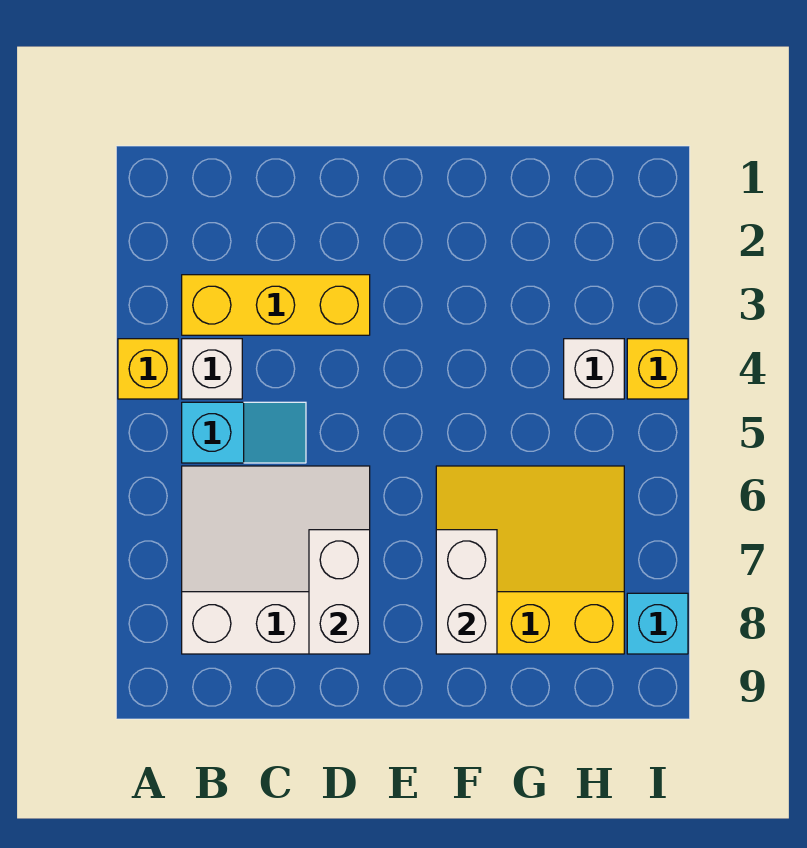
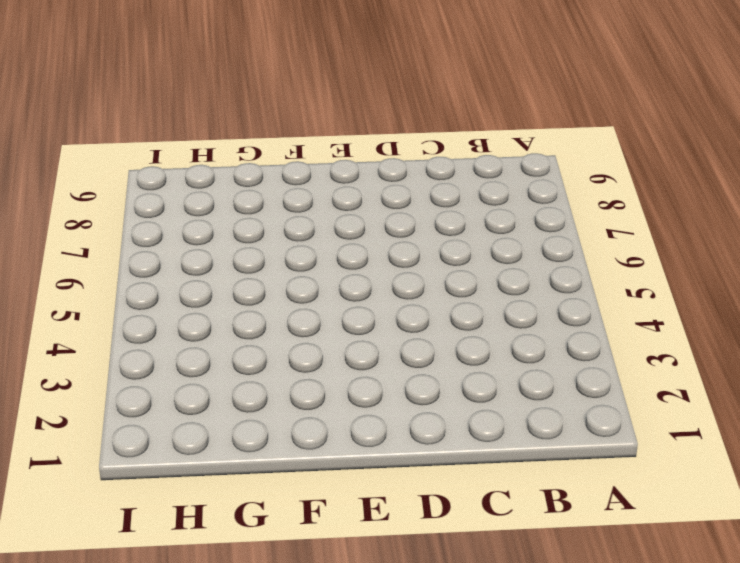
none -> yellow brick A4 level 1
none -> yellow brick B3:D3 level 1

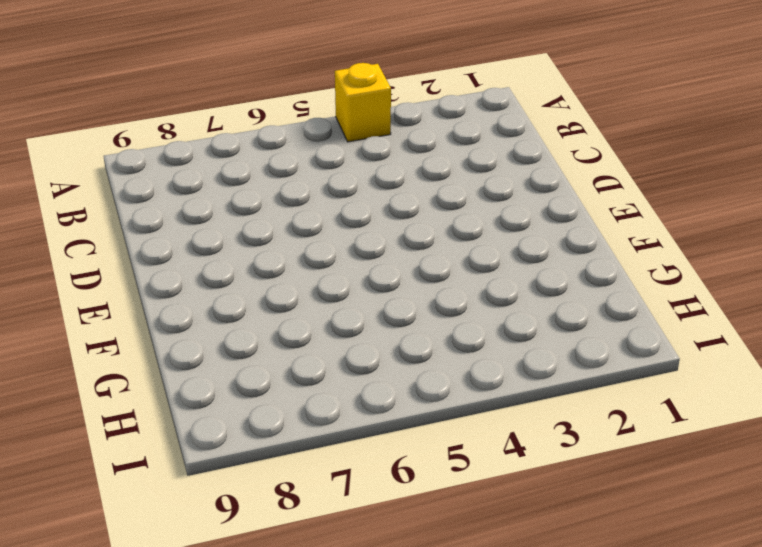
none -> yellow brick B3:D3 level 1
none -> white brick B4 level 1

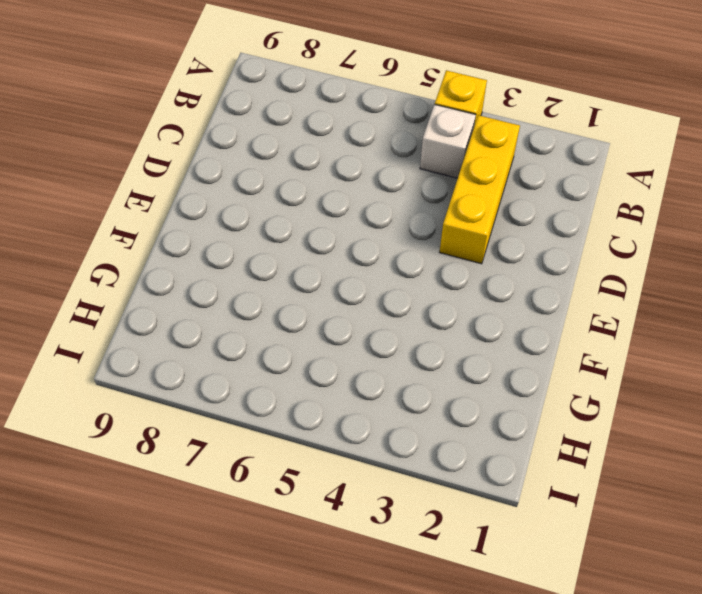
none -> cyan slope B5:C5 level 1 top B
none -> white slope B6:D8 level 1 top 8

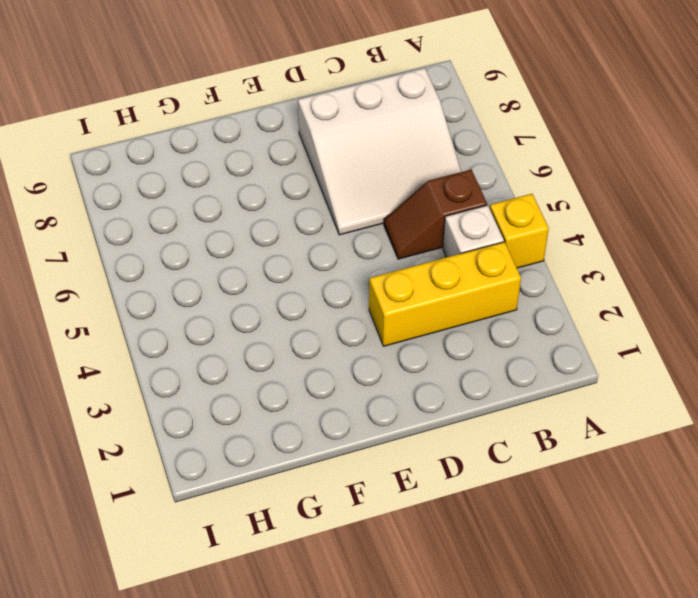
brown slope B5:C5 level 1 top B -> cyan slope B5:C5 level 1 top B
none -> yellow slope F6:H8 level 1 top 8
none -> white brick H4 level 1

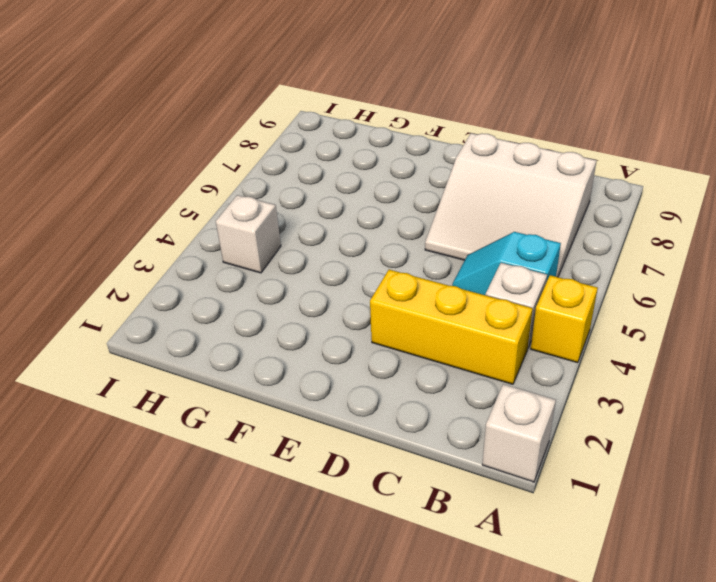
white brick A1 level 1 -> none
none -> yellow slope F6:H8 level 1 top 8
none -> yellow brick I4 level 1

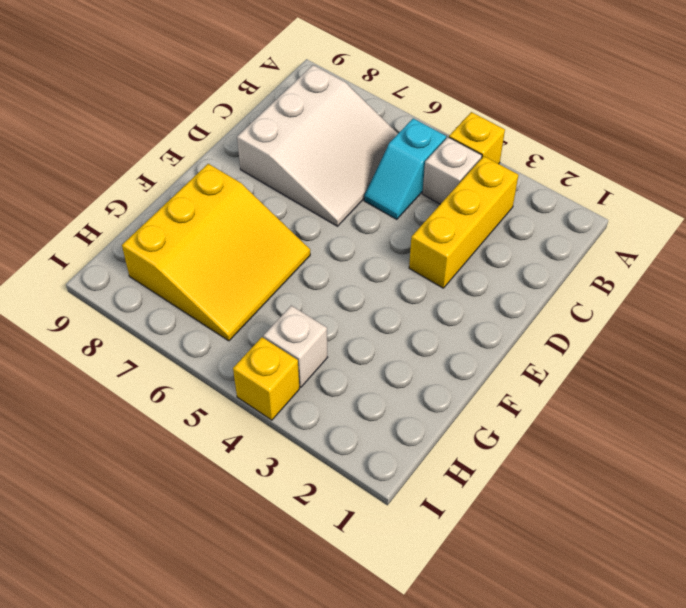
none -> cyan brick I8 level 1
none -> white brick D7:D8 level 2

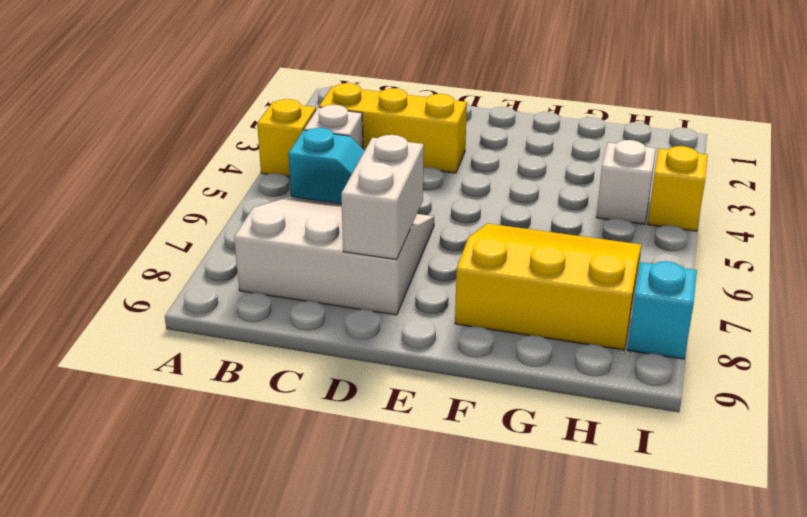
none -> white brick F7:F8 level 2

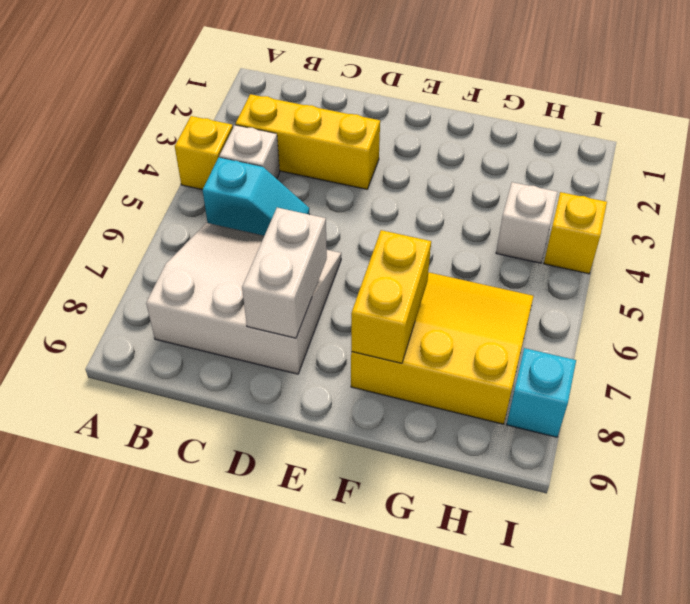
yellow brick F7:F8 level 2 -> white brick F7:F8 level 2

